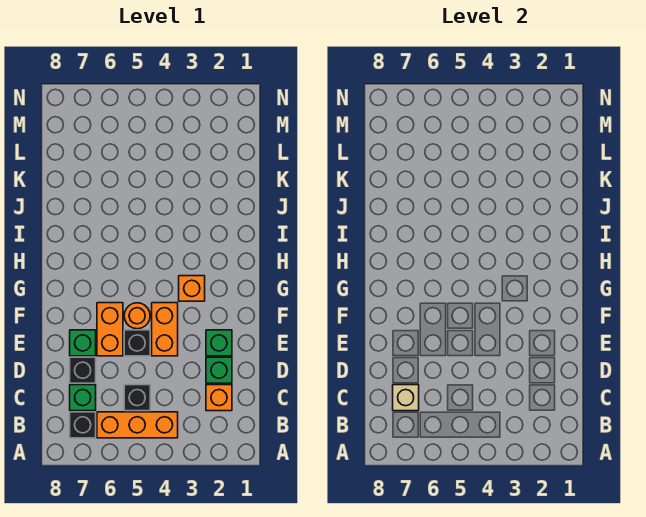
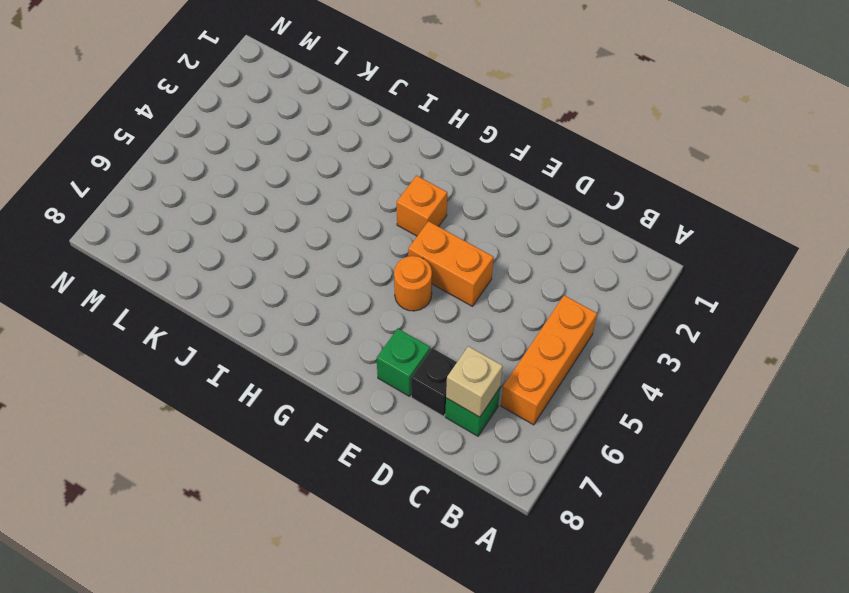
none -> black brick B7 level 1
none -> orange brick C2 level 1
none -> black brick C5 level 1

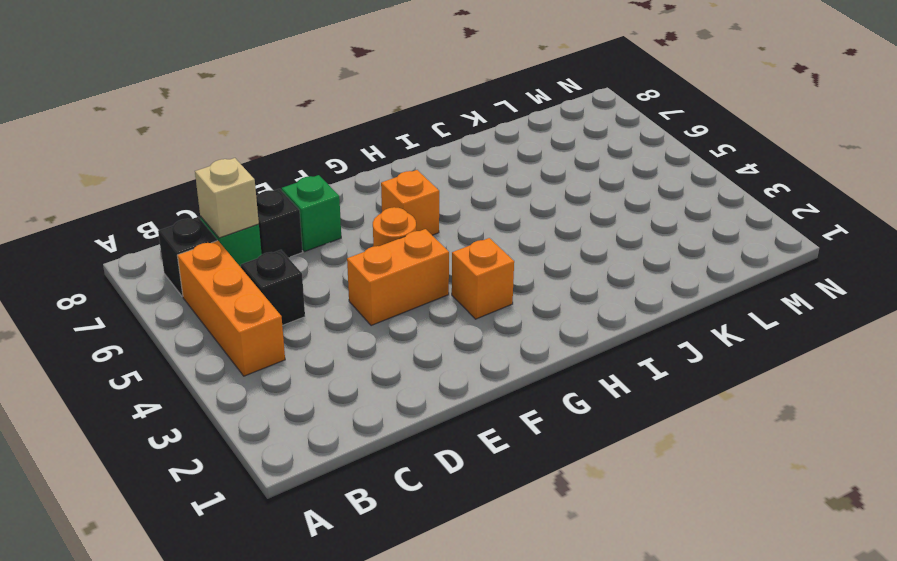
orange brick G6 level 1 -> orange brick C2 level 1
none -> green brick D2 level 1
none -> green brick E2 level 1
none -> black brick E5 level 1

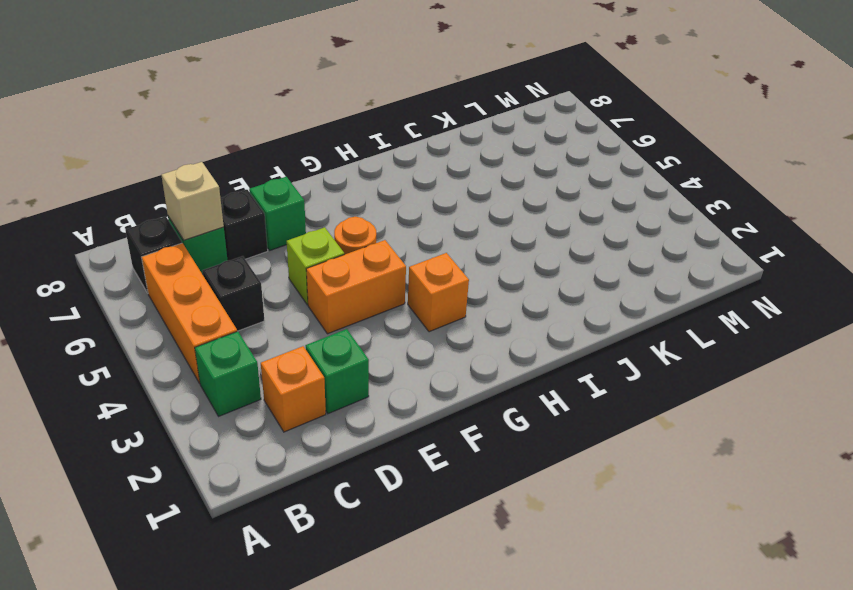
green brick B3 level 1 -> green brick E2 level 1
lime brick E5 level 1 -> black brick E5 level 1
none -> orange brick E6:F6 level 1

